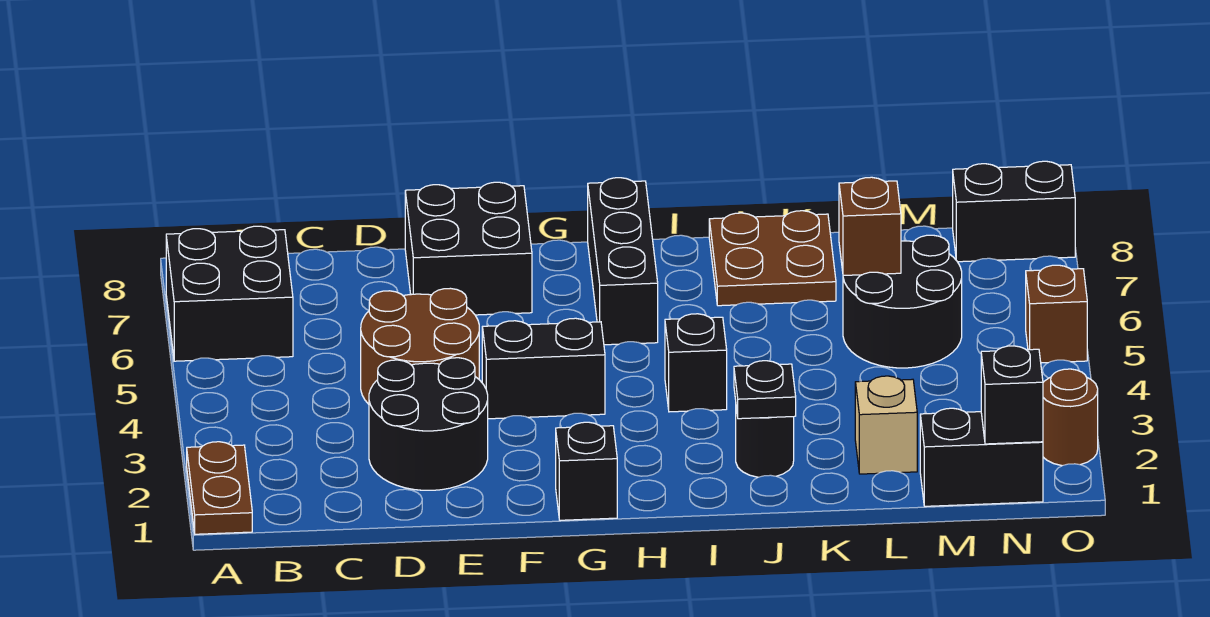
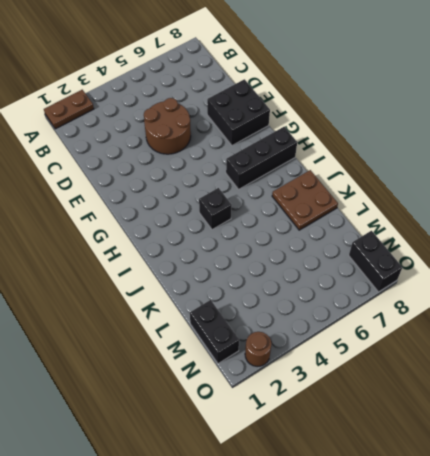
none -> black brick A6:B7 level 1
none -> black round brick D2:E3 level 1
none -> black brick F4:G4 level 1

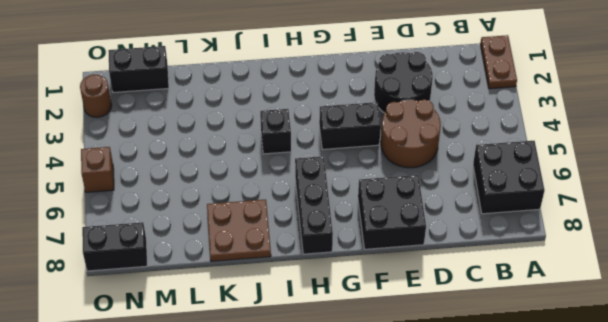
none -> black brick G1 level 1
none -> black round brick J2 level 1
none -> tan brick L2 level 1

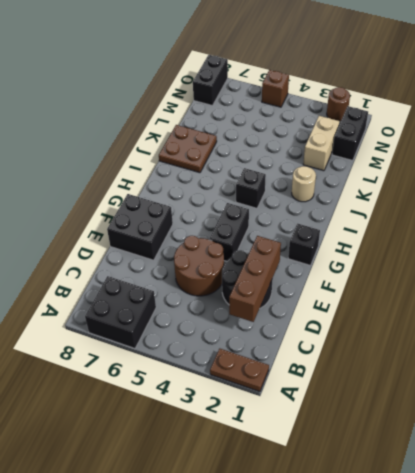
brown brick C2:E2 level 2 -> none
tan round brick J2 level 1 -> black round brick J2 level 1
tan brick L2:M2 level 1 -> tan brick L2 level 1
none -> black brick H6:H8 level 1
none -> black round brick L5:M6 level 1
none -> black plate J2 level 2

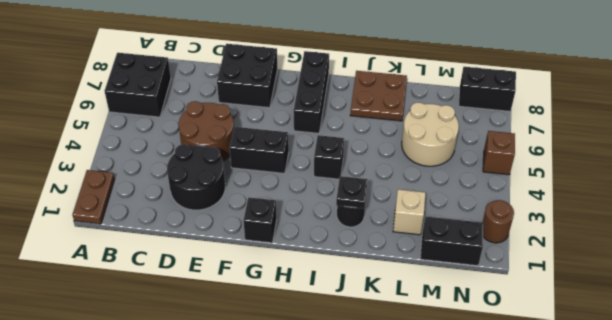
tan round brick L5:M6 level 1 -> black round brick L5:M6 level 1
none -> brown brick L6 level 2
none -> black brick N1 level 2

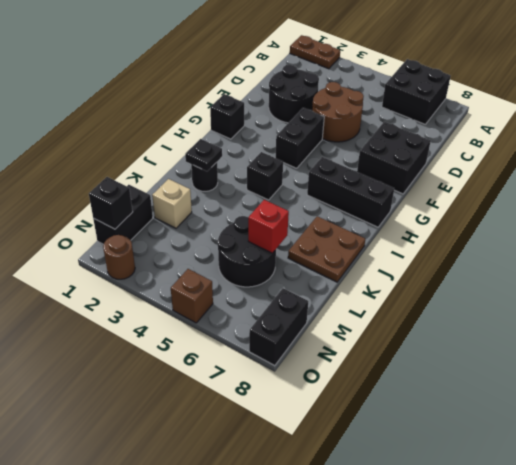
red brick L6 level 2 -> brown brick L6 level 2

